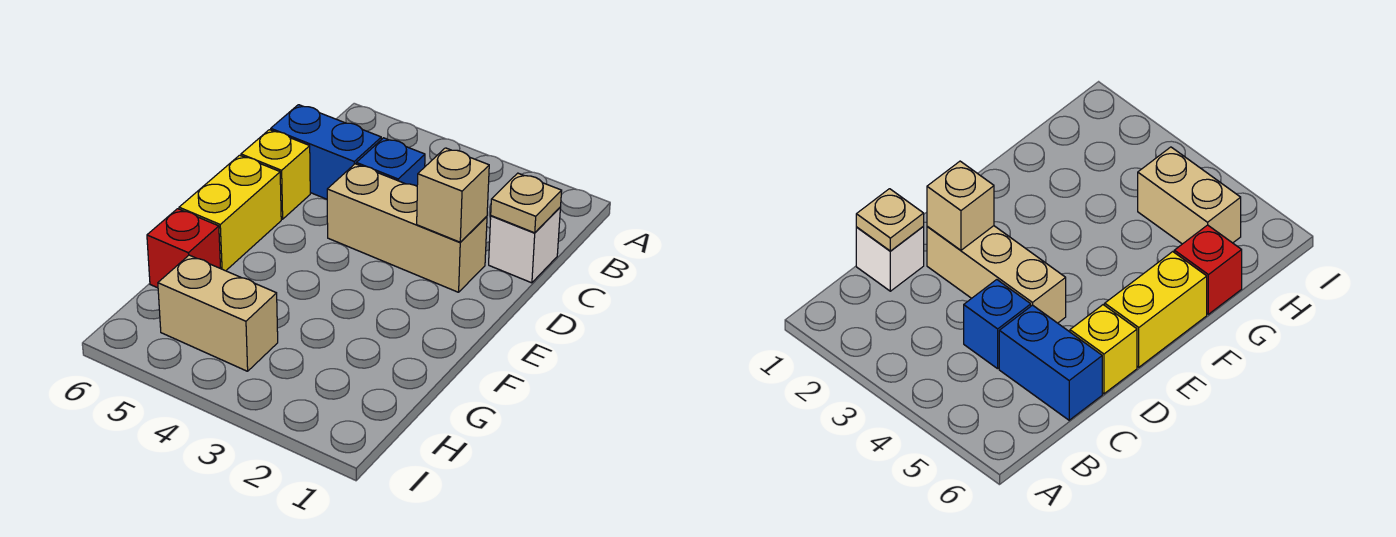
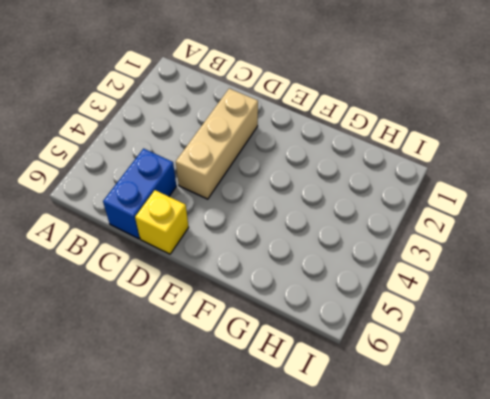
none -> white brick C1 level 1
none -> blue brick C4 level 1

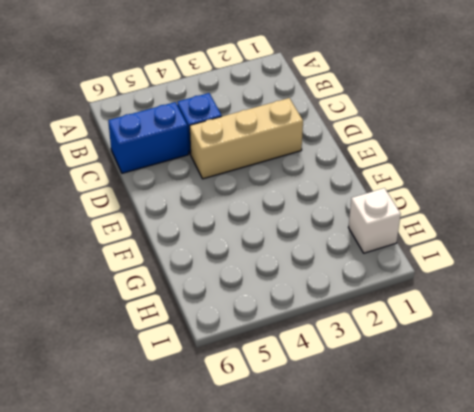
white brick H1 level 1 -> white brick C1 level 1
none -> yellow brick D6 level 1
none -> yellow brick E6:F6 level 1

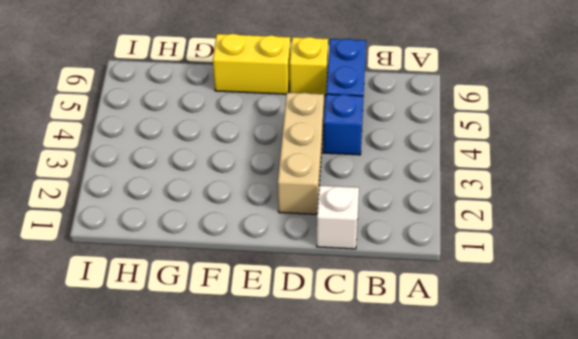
none -> red brick G6 level 1
none -> tan brick H4:H5 level 1

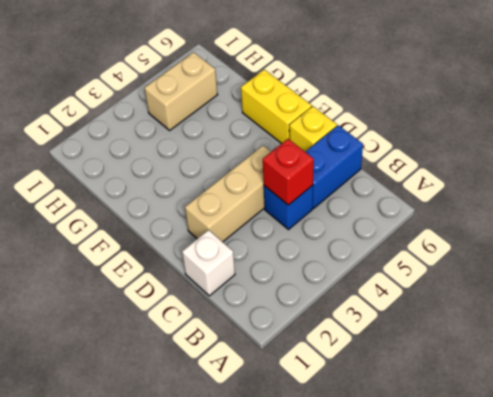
red brick C4 level 2 -> red brick G6 level 1
none -> tan plate C1 level 2
none -> tan brick D2 level 2

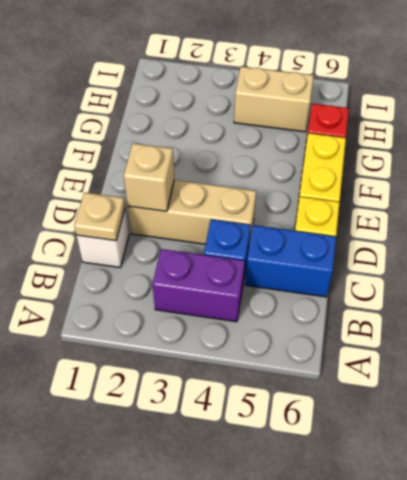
purple brick B3:B4 level 1 -> none

